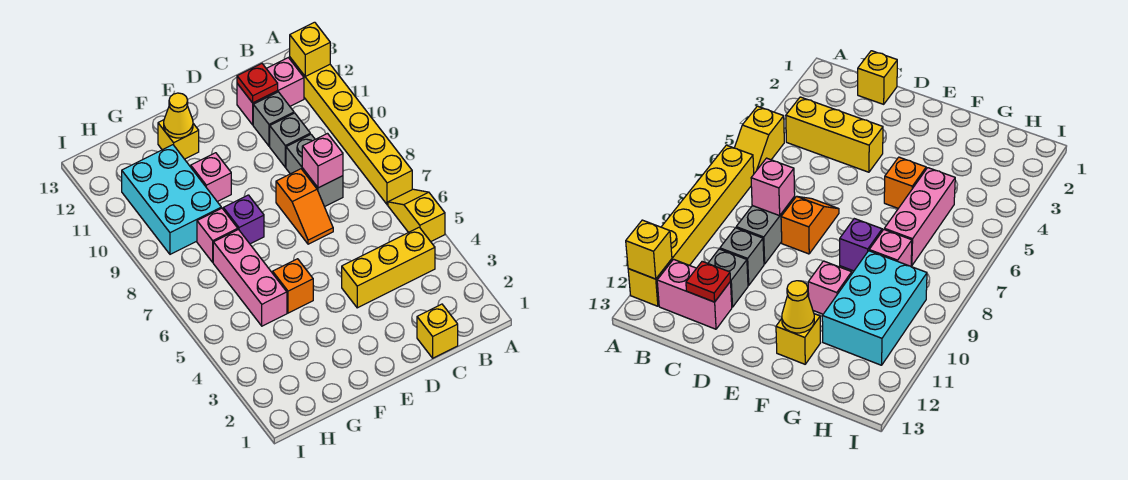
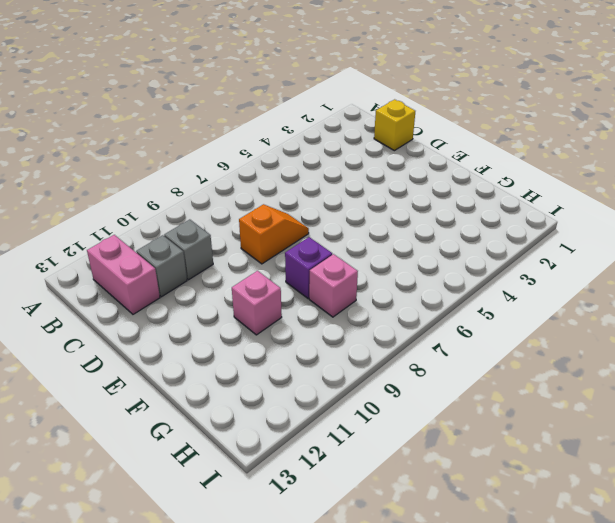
none -> yellow slope A5:A6 level 1 top 5
none -> yellow brick A7:A12 level 1
none -> yellow brick B4:D4 level 1

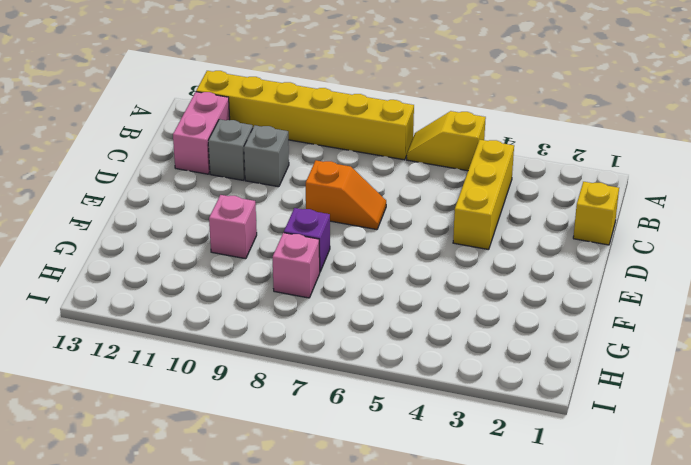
none -> grey brick C8:C9 level 1
none -> orange brick F5 level 1
none -> yellow brick F12 level 1

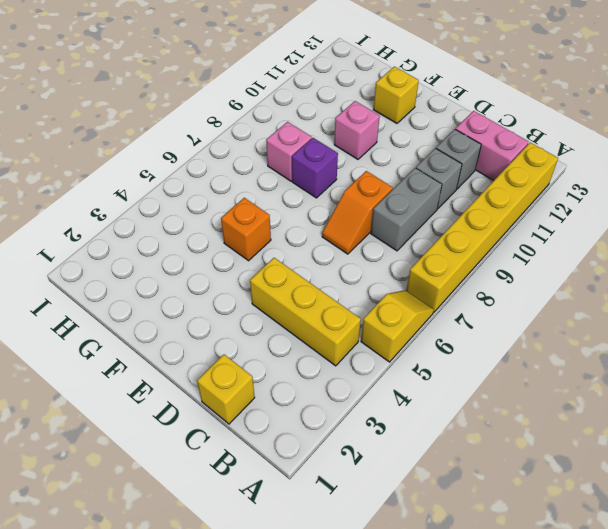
none -> pink brick G5:G7 level 1
none -> cyan brick G9:H11 level 1
none -> yellow brick A12 level 2

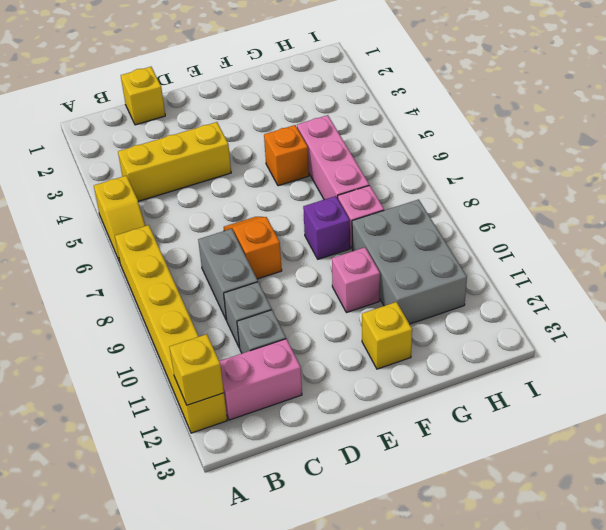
grey brick G9:H11 level 1 -> cyan brick G9:H11 level 1
none -> pink brick C8 level 2
none -> red plate C12 level 2
none -> yellow cone F12 level 2

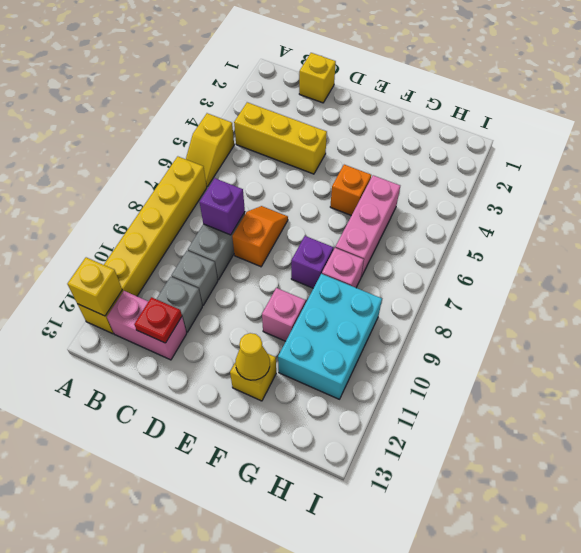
purple brick C8 level 2 -> pink brick C8 level 2

